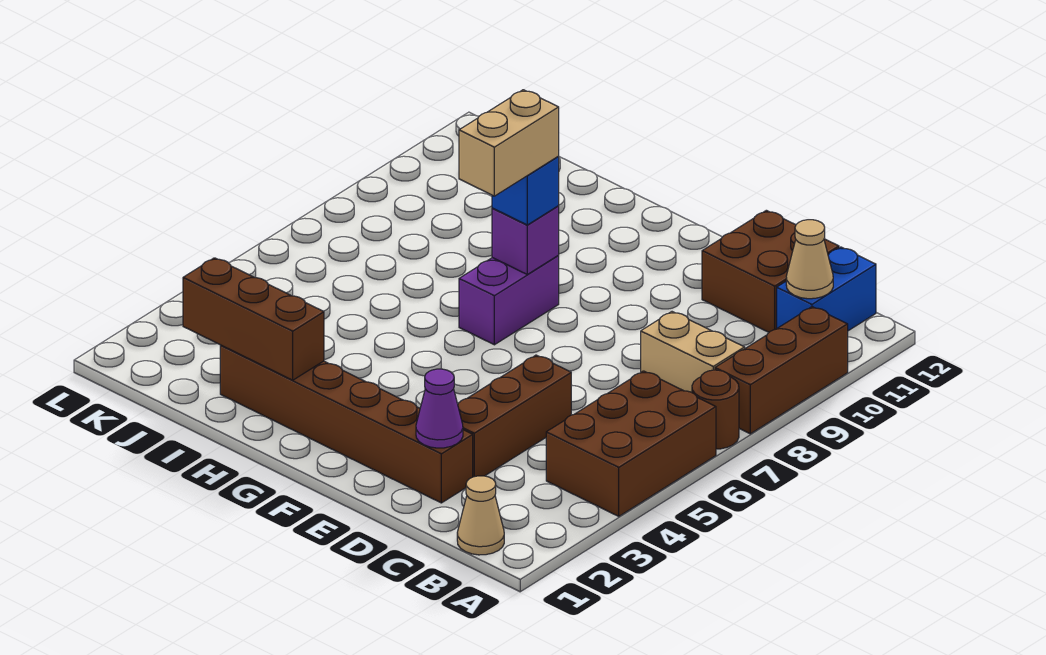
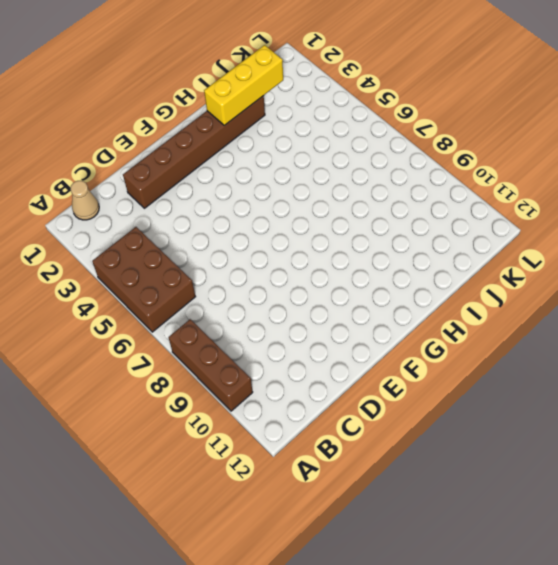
yellow brick H2:J2 level 2 -> brown brick H2:J2 level 2
none -> brown round brick A7 level 1
none -> tan brick B8:C8 level 1
none -> blue brick B11:B12 level 1

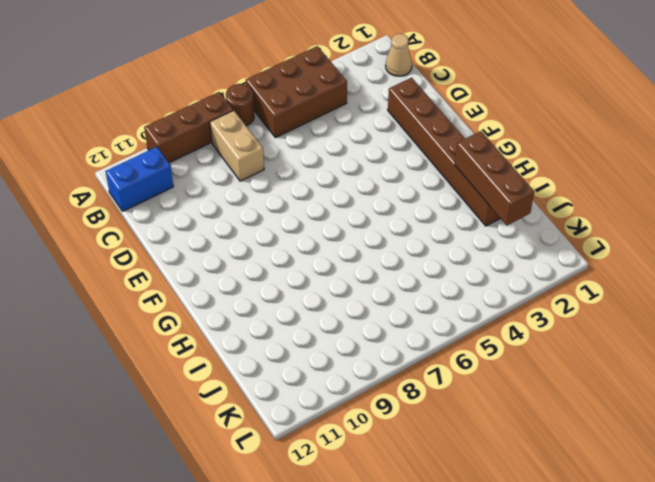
none -> brown brick C11:D12 level 1
none -> brown brick D3:D5 level 1
none -> purple brick G7:G8 level 1

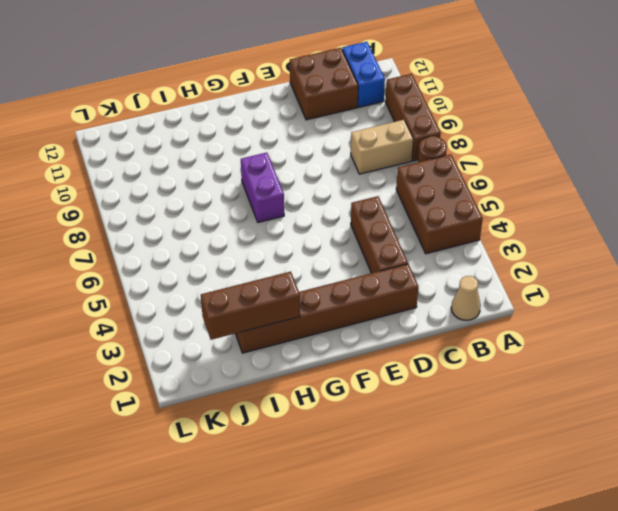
none -> tan cone B11 level 2
none -> purple cone D2 level 2
none -> purple brick G8 level 2

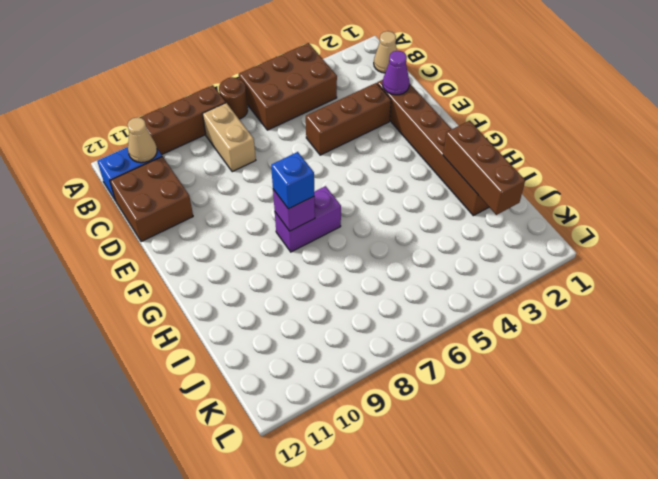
none -> tan brick G7:G8 level 4

